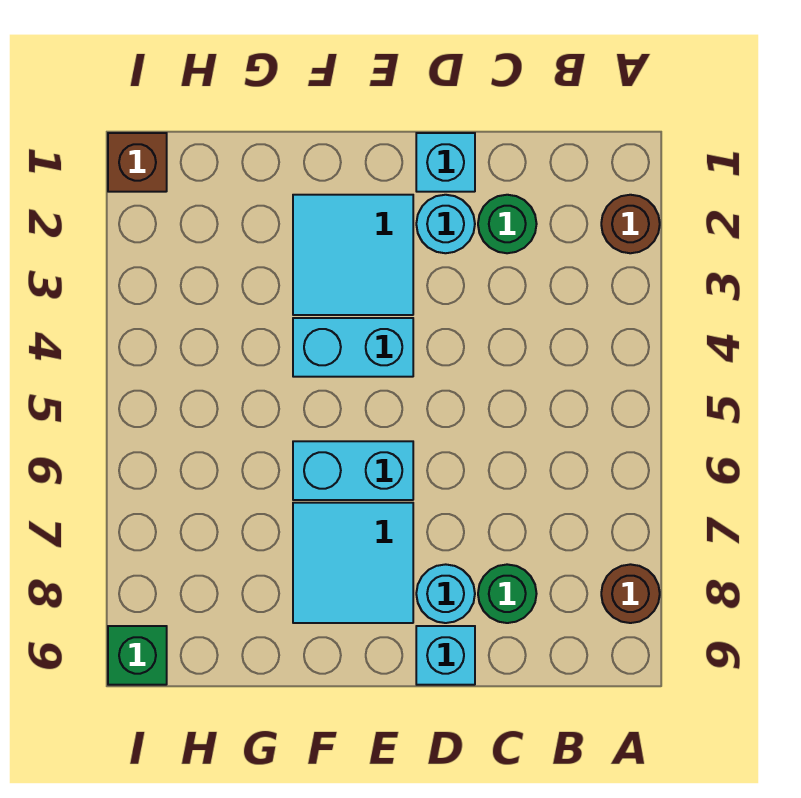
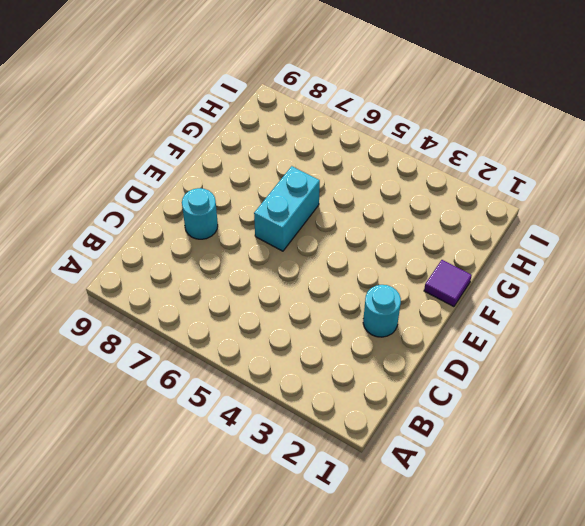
purple tile F1 level 1 -> none
none -> brown round brick A2 level 1
none -> brown round brick A8 level 1
none -> green round brick C2 level 1

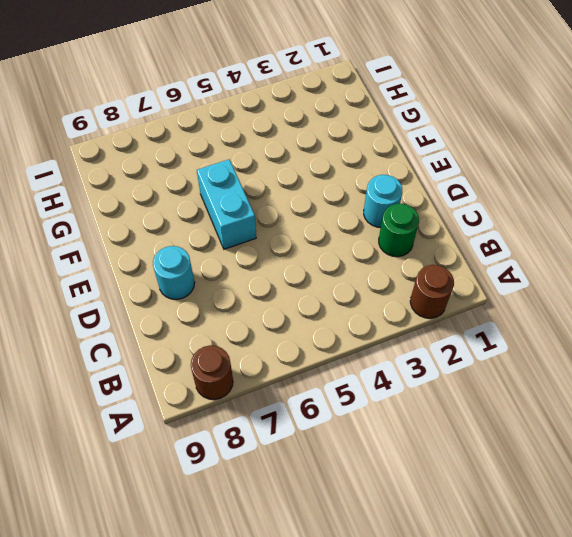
none -> green round brick C8 level 1
none -> cyan brick D1 level 1
none -> cyan brick D9 level 1

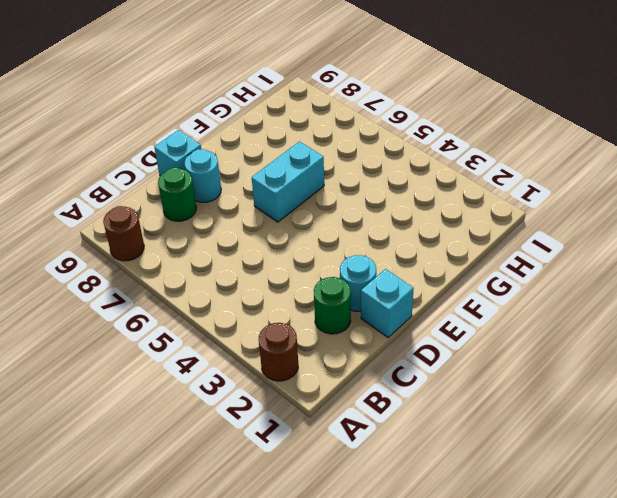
none -> cyan tile E2:F3 level 1
none -> cyan brick E4:F4 level 1
none -> cyan tile E7:F8 level 1

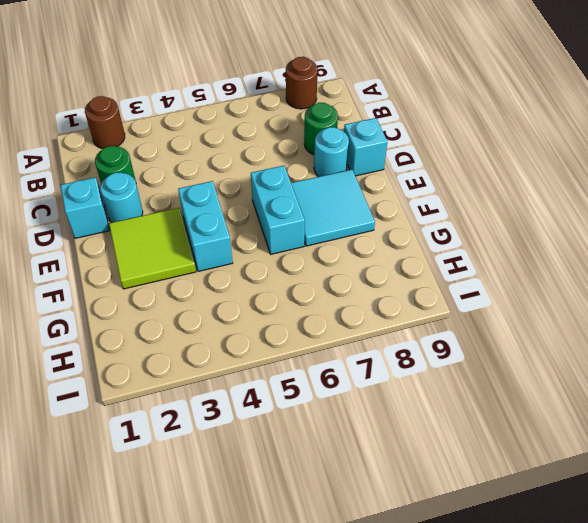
lime tile E2:F3 level 1 -> cyan tile E2:F3 level 1
none -> brown brick I1 level 1
none -> green brick I9 level 1

